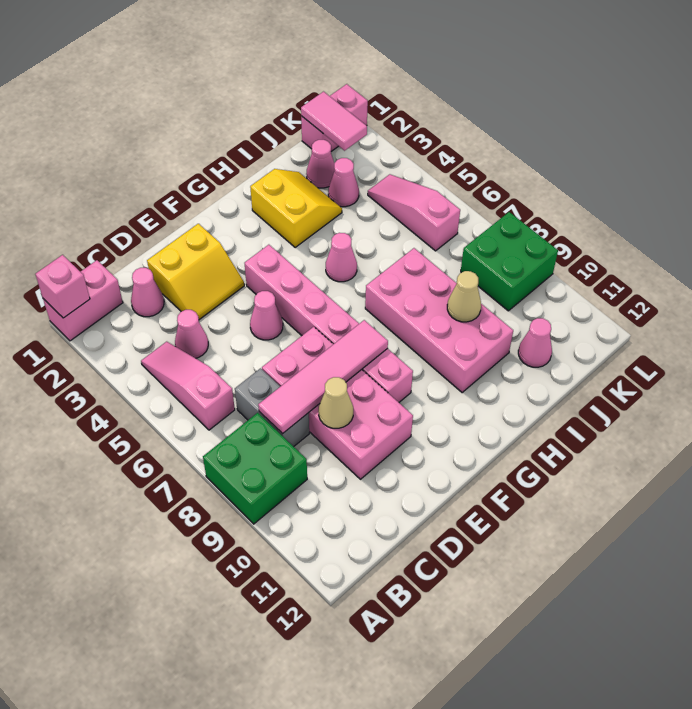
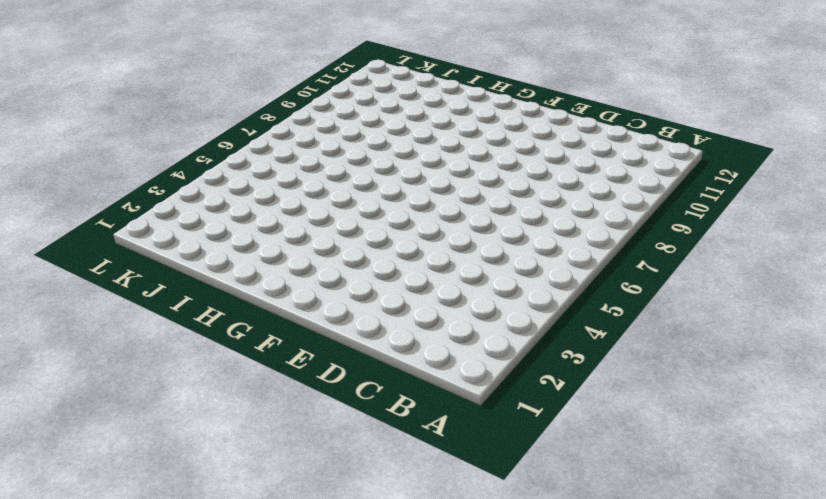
none -> pink brick A1:B1 level 1
none -> green brick A8:B9 level 1
none -> pink slope B4:B6 level 1 top 6

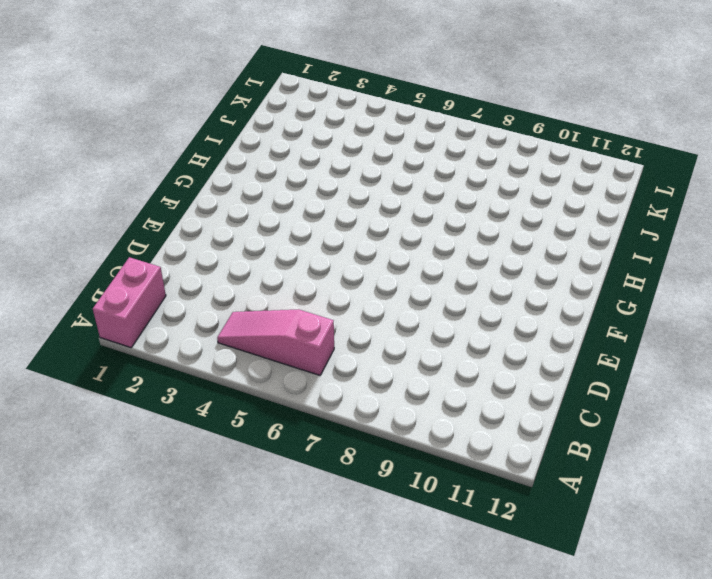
none -> green brick A8:B9 level 1
none -> pink cone C2 level 1
none -> pink cone C4 level 1

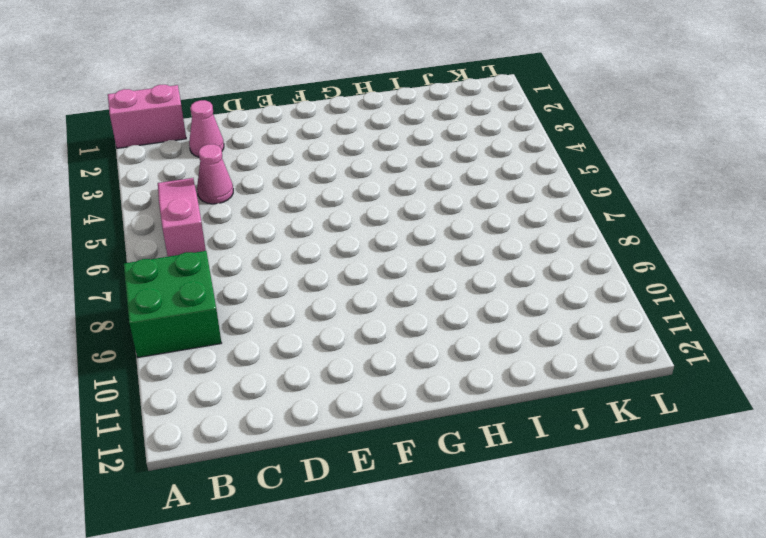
none -> grey brick C7:C8 level 1
none -> yellow slope D2:E3 level 1 top 2
none -> pink brick D7:E10 level 1

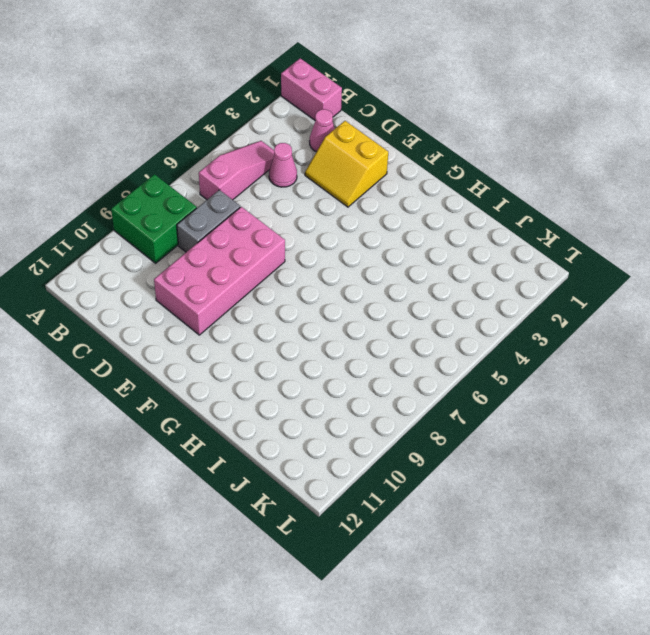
none -> pink cone E5 level 1
none -> pink brick F4:F9 level 1
none -> yellow slope H2:I3 level 1 top H

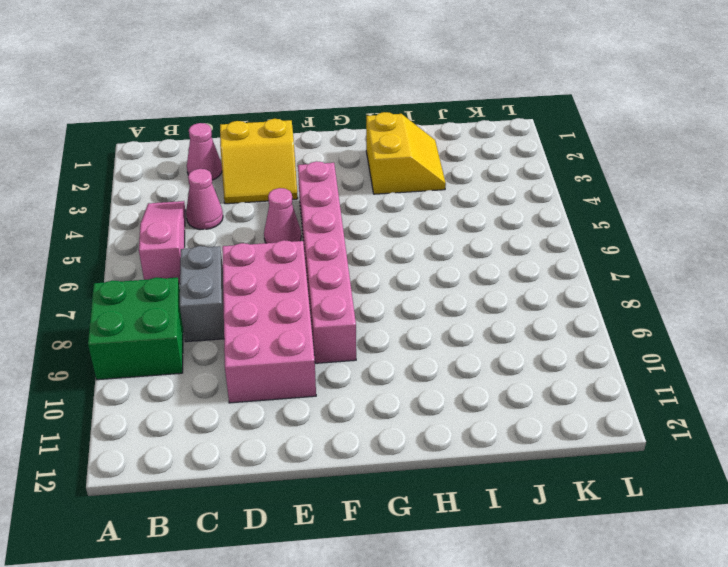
none -> pink brick A1:B1 level 1
none -> pink cone H5 level 1
none -> pink brick H7:I10 level 1

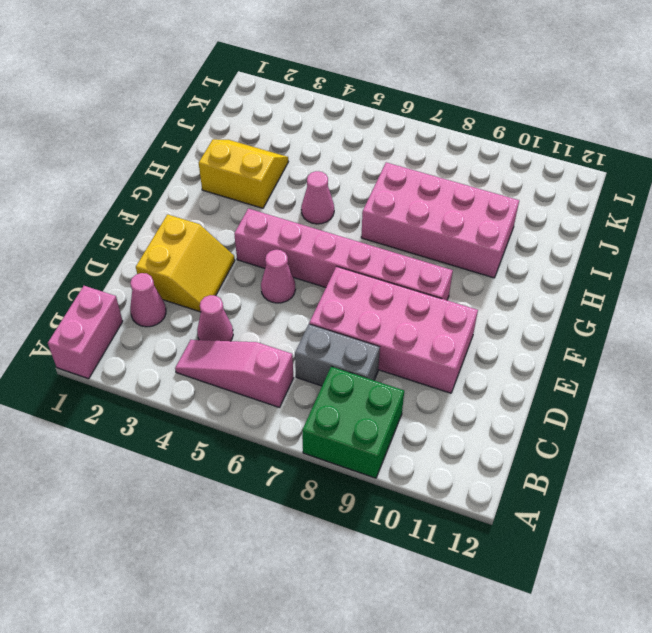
none -> pink cone J2 level 1
none -> pink cone J3 level 1
none -> pink cone J11 level 1

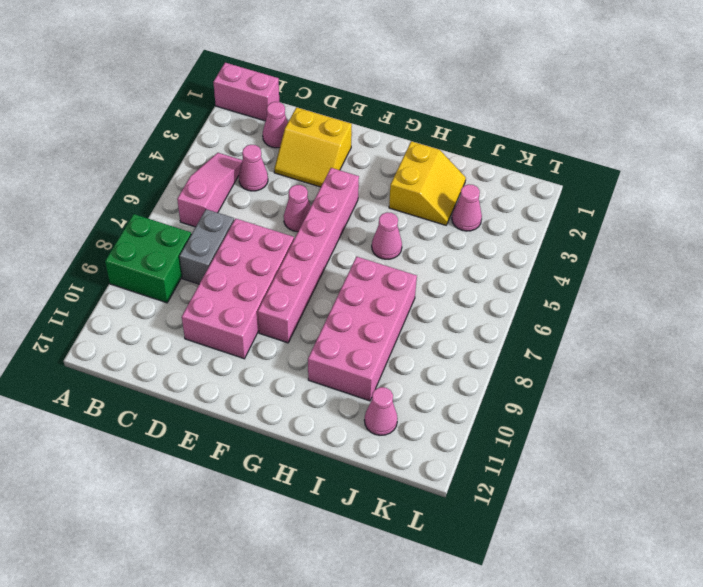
none -> pink cone J2 level 1
none -> pink brick K1:L1 level 1
none -> pink slope K4:K6 level 1 top 6

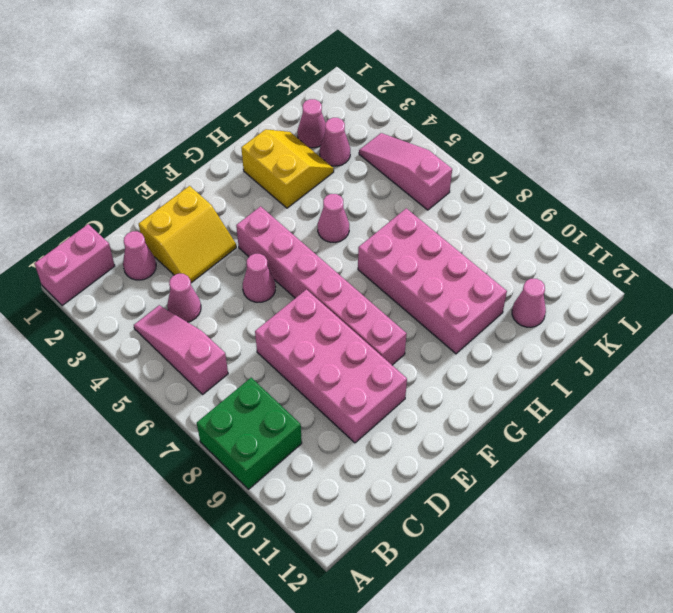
none -> grey brick C7:C8 level 1
none -> pink brick K1:L1 level 1
none -> green brick K8:L9 level 1

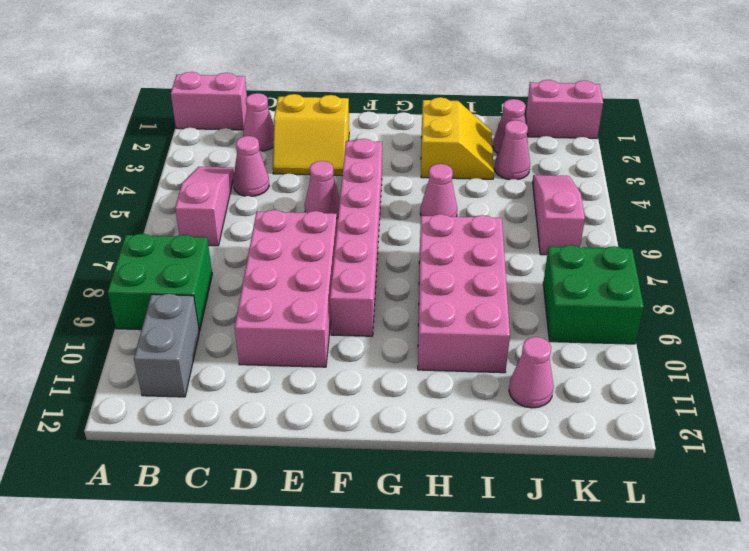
grey brick B10:B11 level 1 -> grey brick C7:C8 level 1
none -> pink brick A1 level 2
none -> pink tile C8:F8 level 2
none -> tan cone D9 level 2

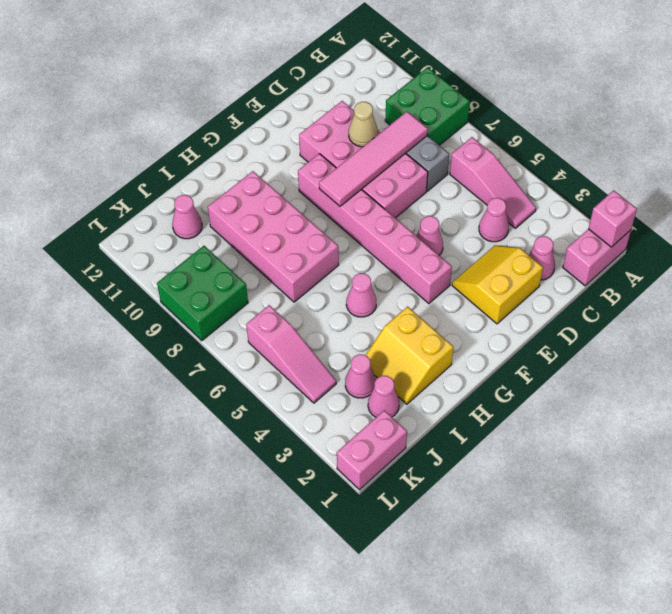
none -> tan cone I9 level 2
none -> pink tile K1:K2 level 2

